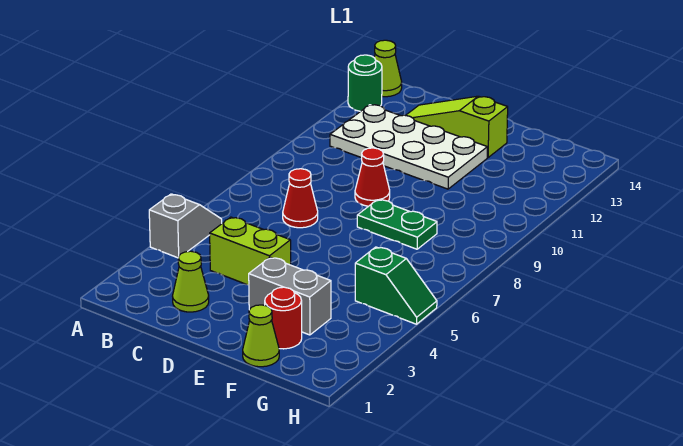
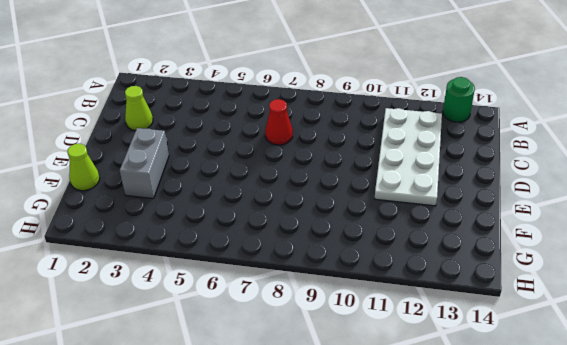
none -> grey slope A4:A5 level 1 top 4
none -> lime cone A14 level 1
none -> lime brick C4:D4 level 1

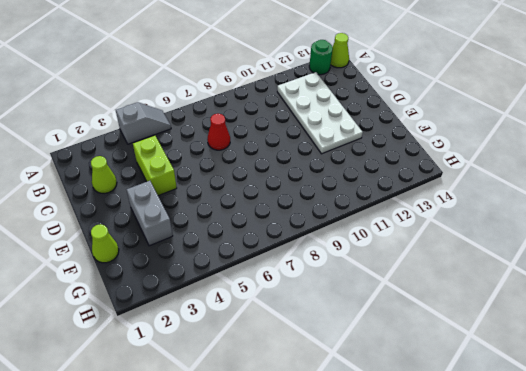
none -> lime slope C13:E13 level 1 top E
none -> red cone D9 level 1
none -> green plate E8:F8 level 1

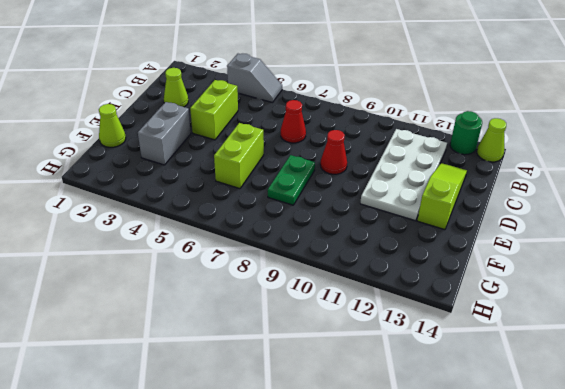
lime brick E6:F6 level 1 -> none
none -> red round brick F2 level 1
none -> green slope G5:H5 level 1 top G

